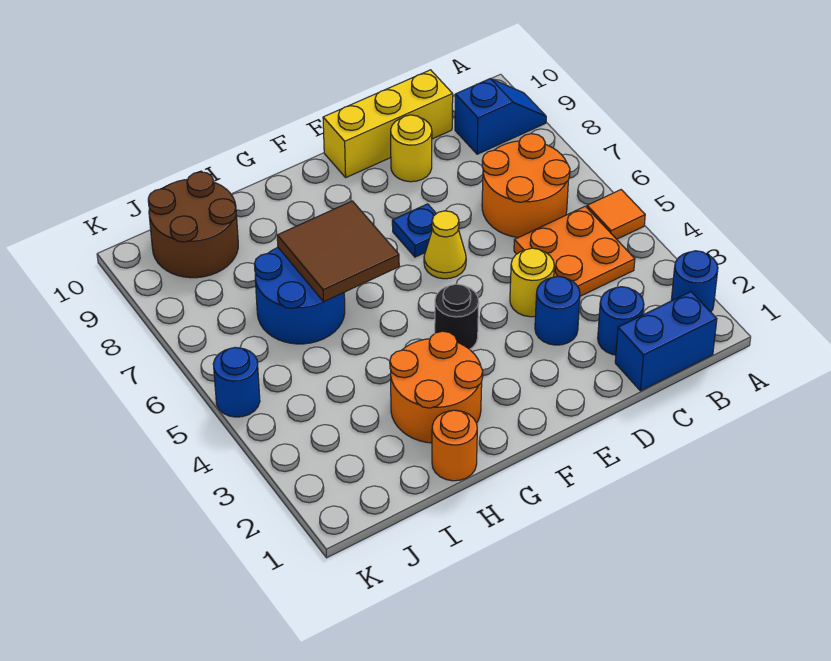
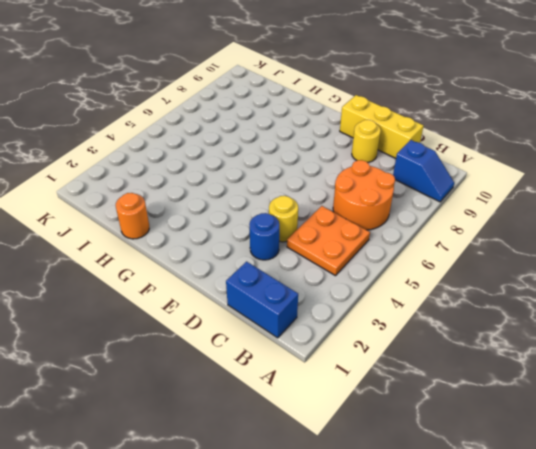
none -> blue round brick A2 level 1
none -> orange tile A5 level 1
none -> blue round brick C2 level 1

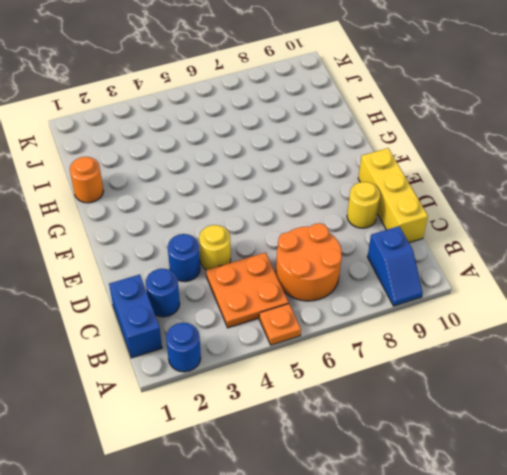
orange plate A5 level 1 -> orange tile A5 level 1
none -> yellow cone E6 level 1
none -> blue plate E7 level 1
none -> black round brick F4 level 1

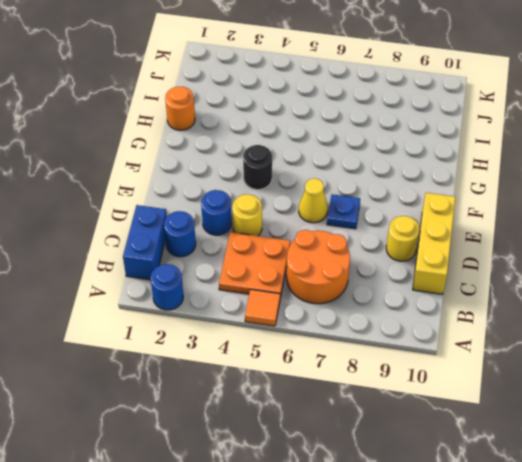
none -> blue slope A9:B9 level 1 top B
none -> orange round brick G2:H3 level 1
none -> blue round brick H6:I7 level 1

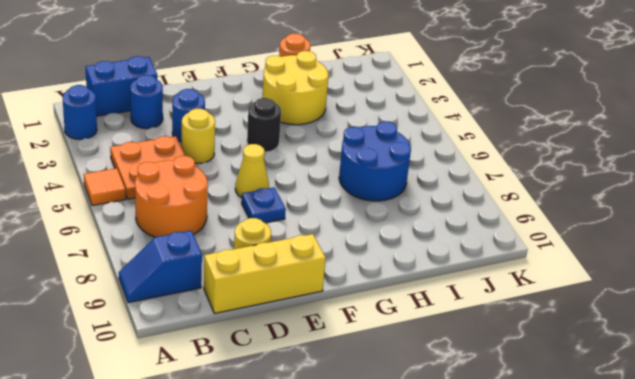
yellow round brick G2:H3 level 1 -> orange round brick G2:H3 level 1
none -> brown round brick I9:J10 level 1
none -> blue round brick K5 level 1
none -> brown tile G6:H7 level 2

